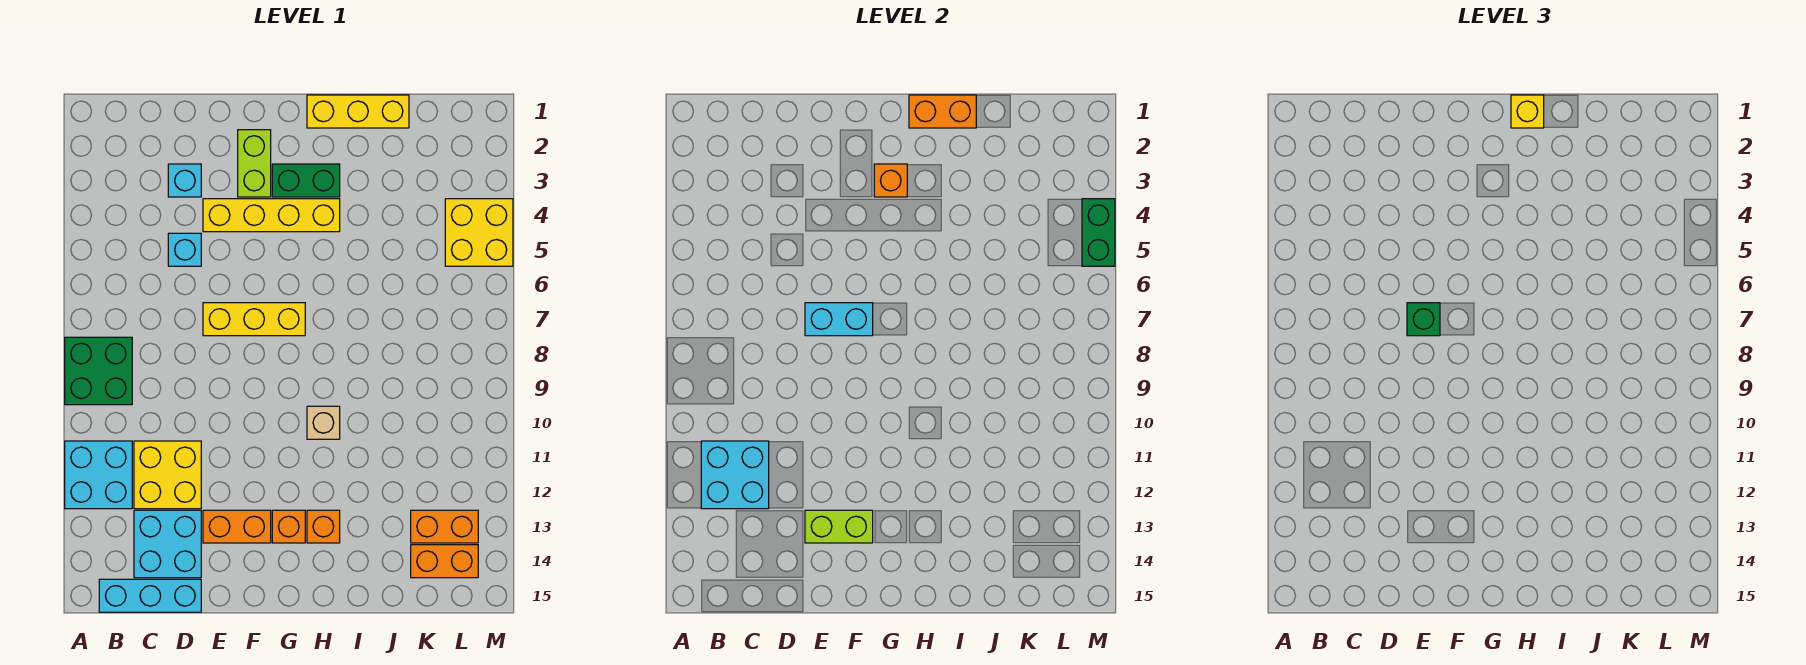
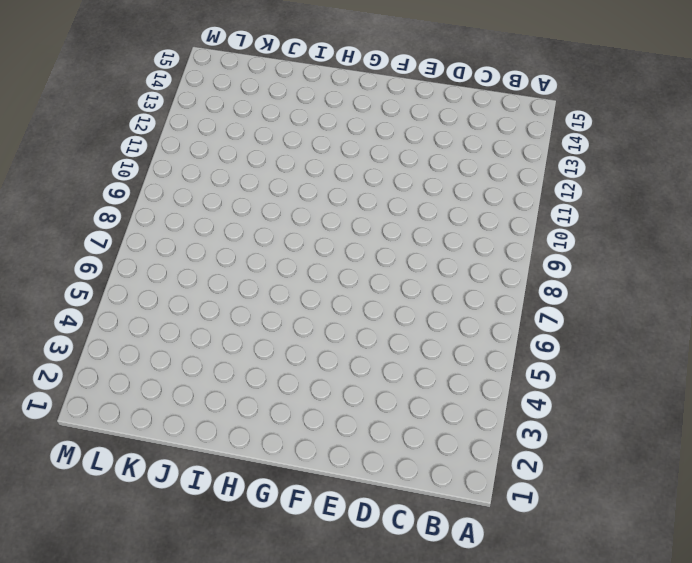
none -> green brick A8:B9 level 1
none -> cyan brick A11:B12 level 1
none -> cyan brick B15:D15 level 1

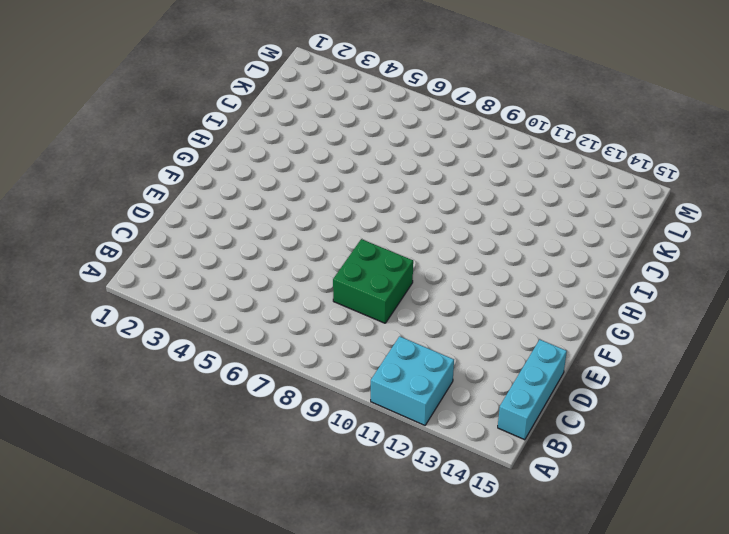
green brick D8:E9 level 1 -> green brick A8:B9 level 1
none -> yellow brick C11:D12 level 1
none -> cyan brick C13:D14 level 1
none -> cyan brick D3 level 1

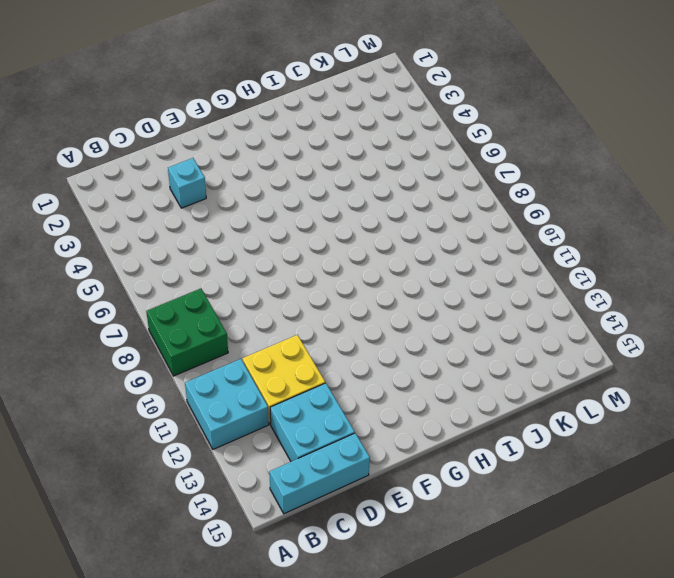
none -> cyan brick D5 level 1
none -> yellow brick E4:H4 level 1
none -> yellow brick E7:G7 level 1

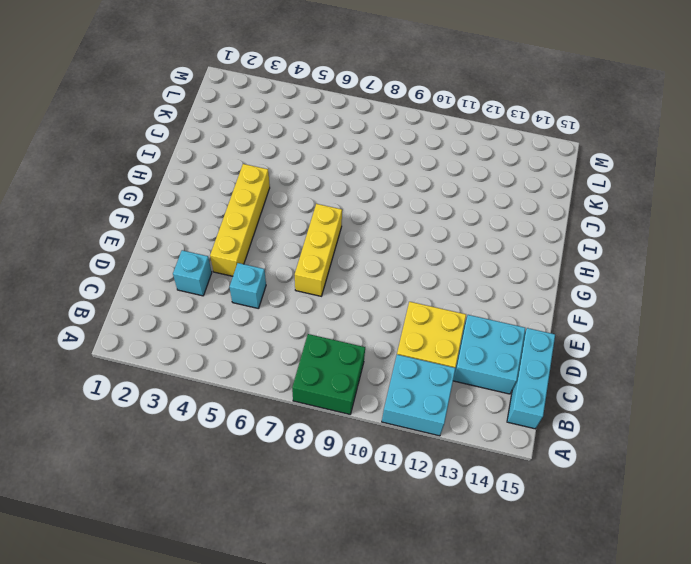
none -> orange brick E13:F13 level 1
none -> lime brick F2:F3 level 1
none -> green brick G3:H3 level 1

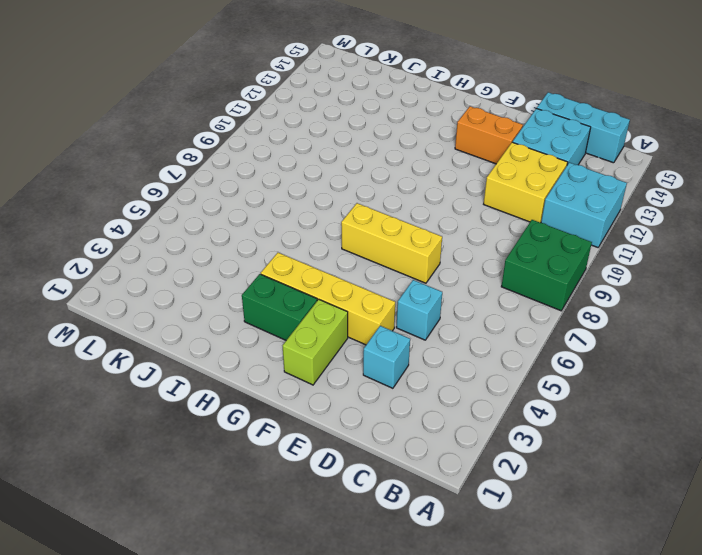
none -> orange brick G13 level 1
none -> yellow brick H1:J1 level 1
none -> tan brick H10 level 1

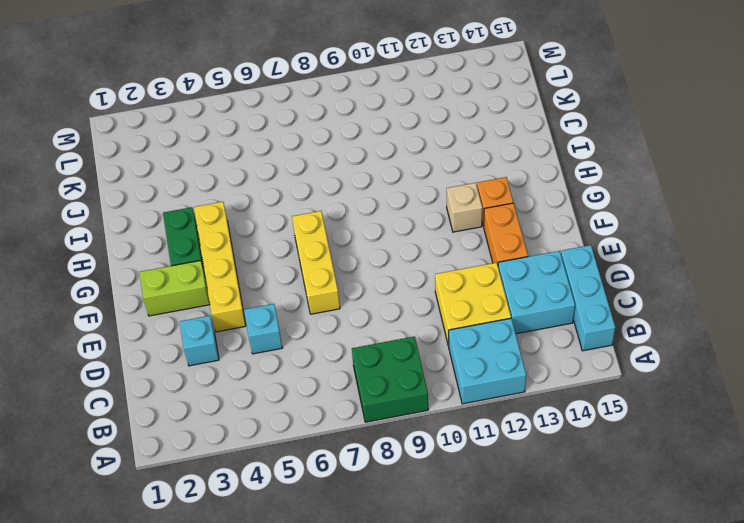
tan brick G12 level 1 -> tan brick H10 level 1
none -> yellow brick H1:J1 level 1
none -> orange brick H13 level 1
none -> orange brick K13:L13 level 1

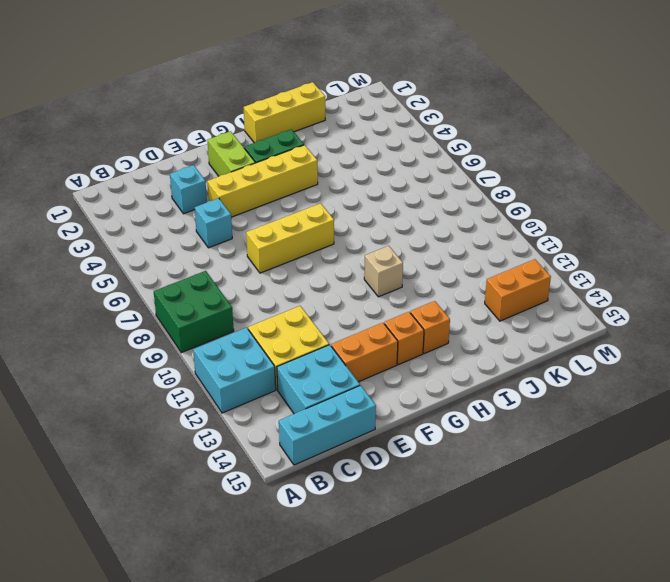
none -> orange brick K14:L14 level 1
none -> yellow brick L4:M5 level 1
none -> cyan brick B11:C12 level 2

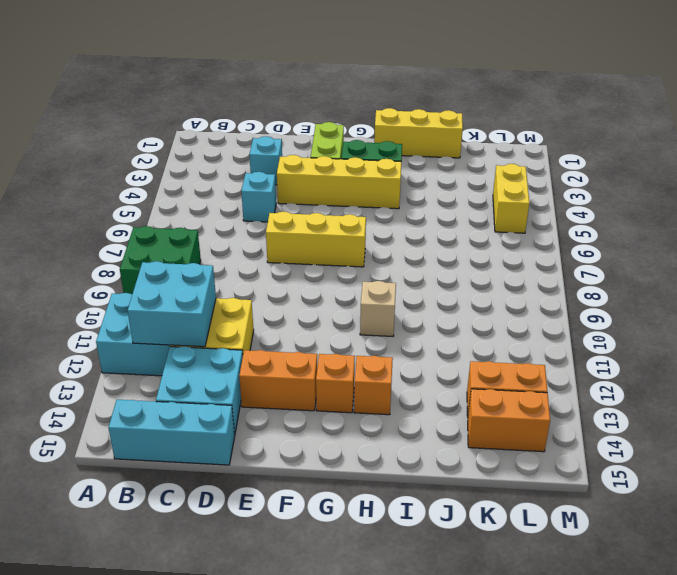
yellow brick L4:L5 level 1 -> yellow brick L4:M5 level 1
none -> cyan brick E7:F7 level 2
none -> lime brick E13:F13 level 2
none -> orange brick G3 level 2

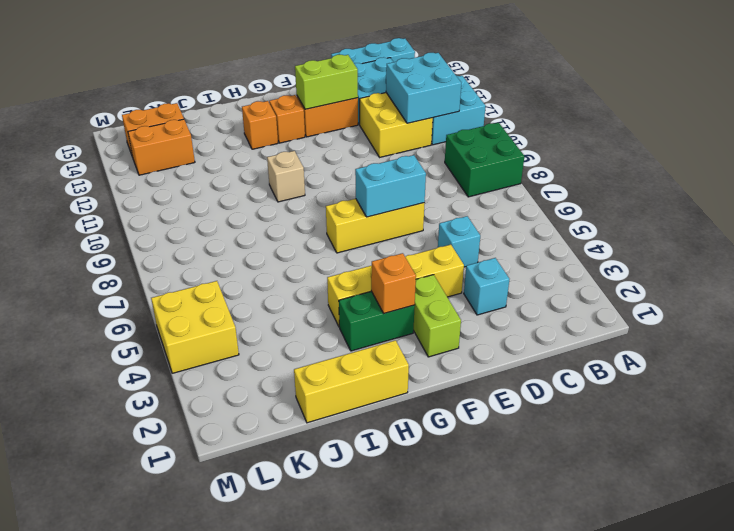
none -> orange brick H1:I1 level 2
none -> green brick M4:M5 level 2
none -> green brick E7 level 3

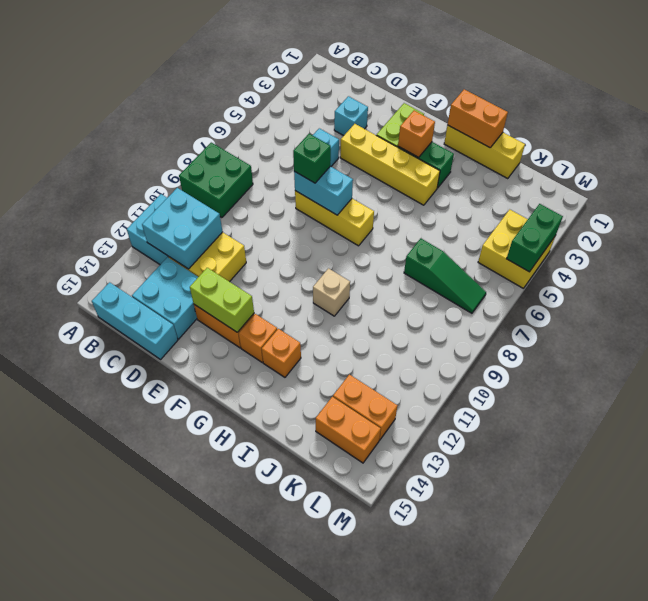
green slope J7:L7 level 1 top J -> none
none -> yellow brick H1 level 3

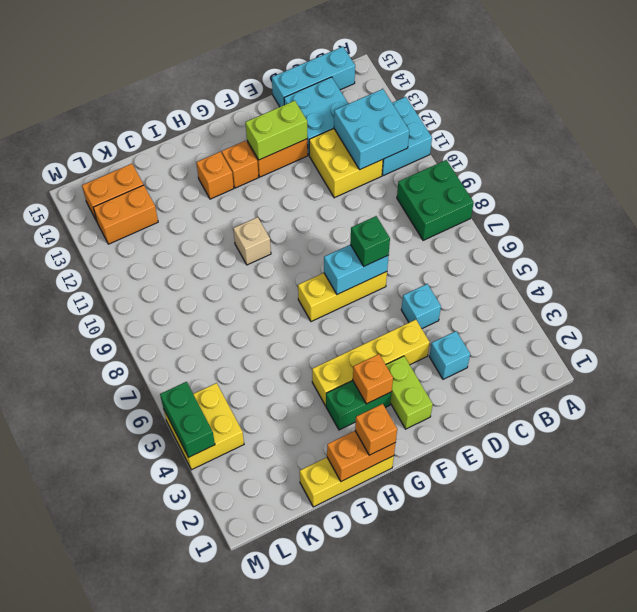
orange brick H1 level 3 -> yellow brick H1 level 3

